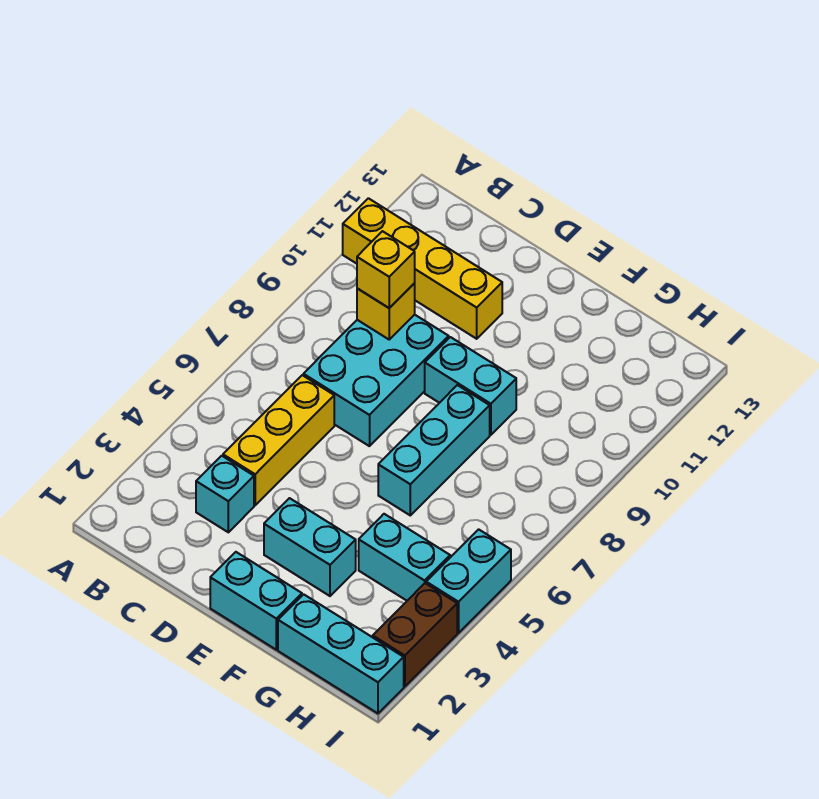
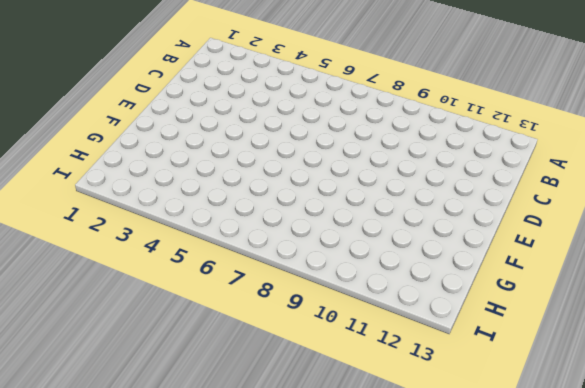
none -> yellow brick A11:D11 level 1
none -> cyan brick C3 level 1
none -> yellow brick C4:C6 level 1

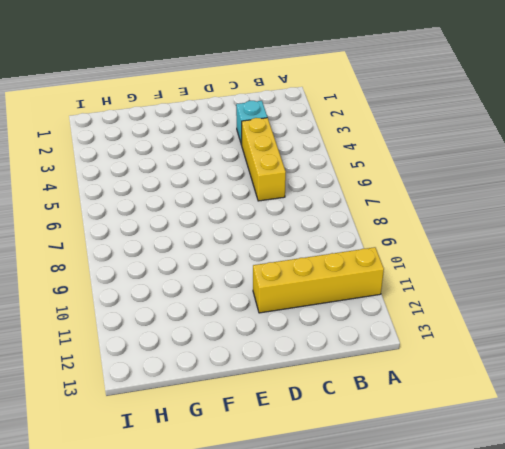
none -> cyan brick C7:D9 level 1
none -> cyan brick E1:F1 level 1
none -> cyan brick E3:F3 level 1

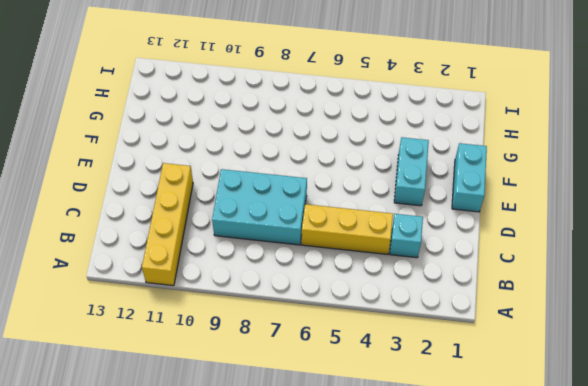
none -> cyan brick E9:F9 level 1
none -> cyan brick F6:F8 level 1
none -> cyan brick G1:I1 level 1

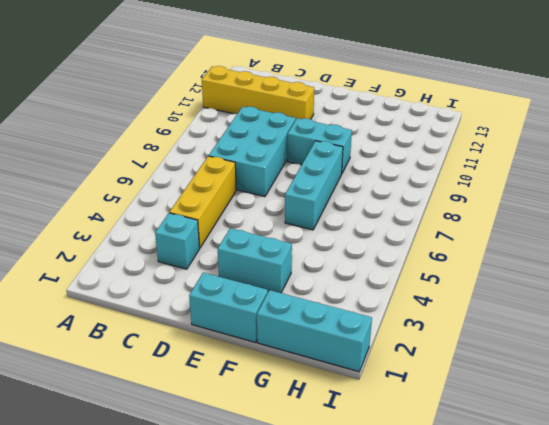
none -> cyan brick G4:H4 level 1
none -> brown brick I2:I3 level 1
none -> cyan brick I4:I5 level 1

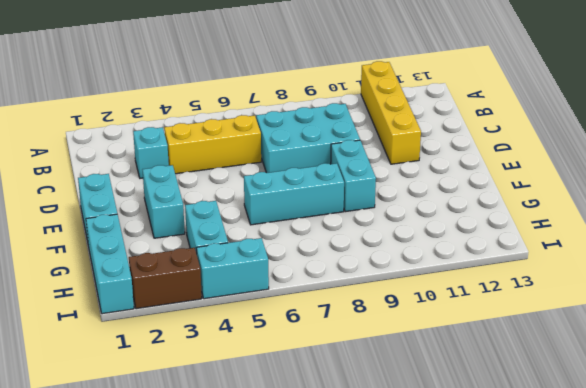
none -> yellow brick C9 level 2
none -> yellow brick C9 level 3

